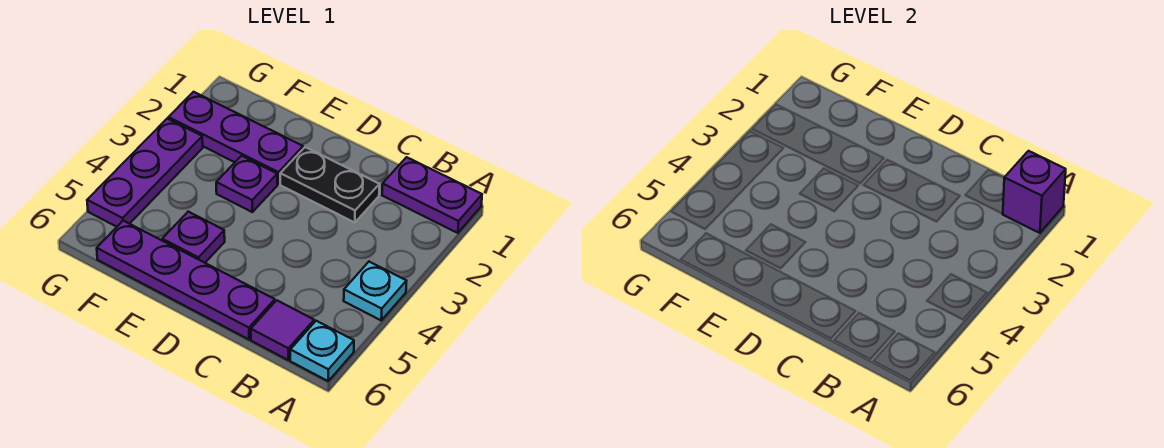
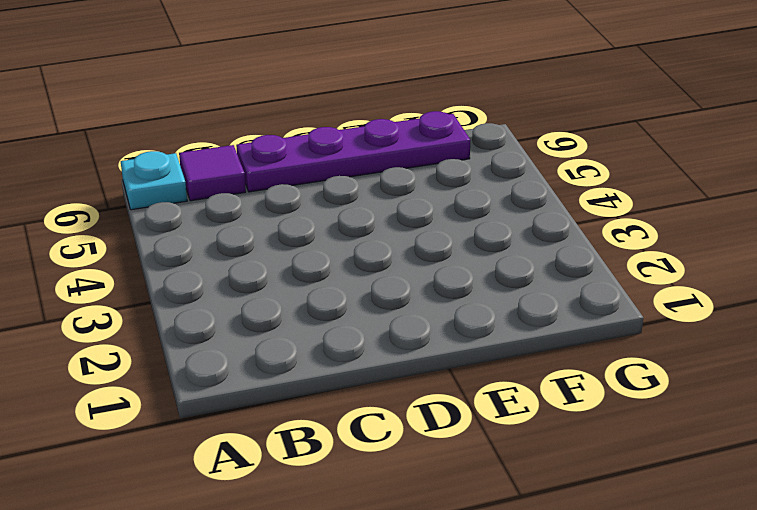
none -> purple plate A1:B1 level 1
none -> cyan plate A4 level 1

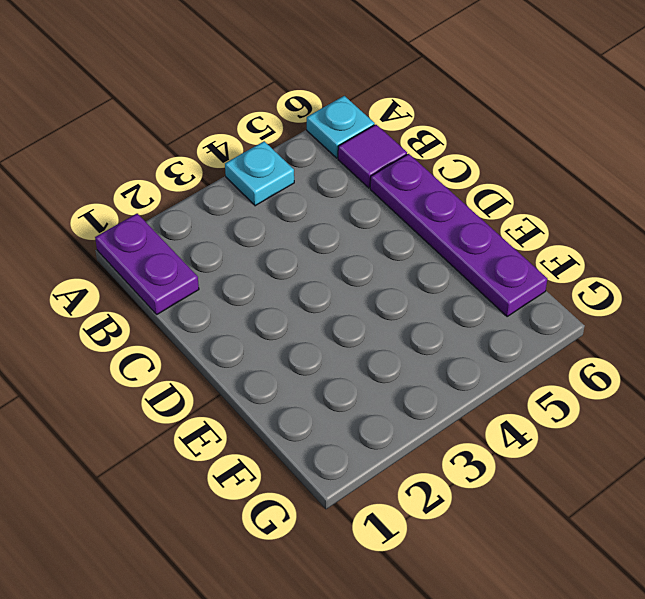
none -> black plate C2:D2 level 1
none -> purple plate E2:G2 level 1

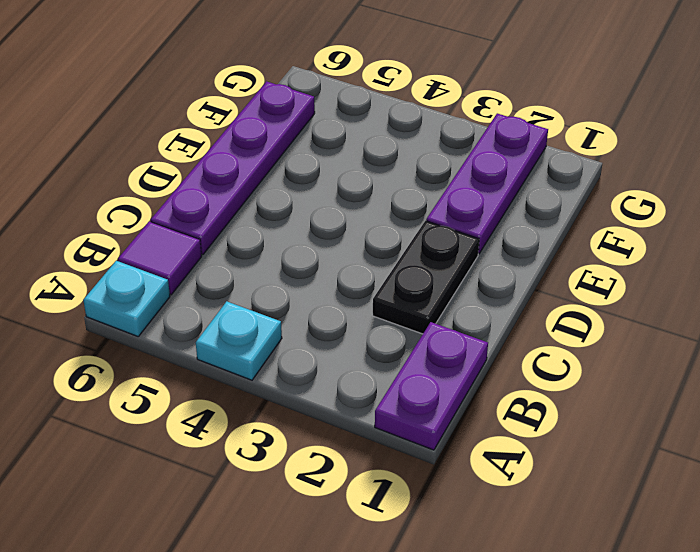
none -> purple plate E3 level 1
none -> purple plate E5 level 1

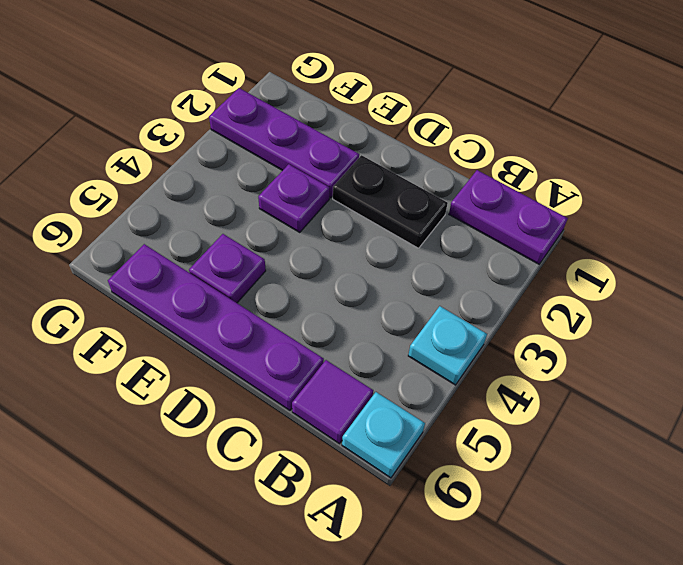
none -> purple plate G3:G5 level 1
none -> purple brick A1 level 2

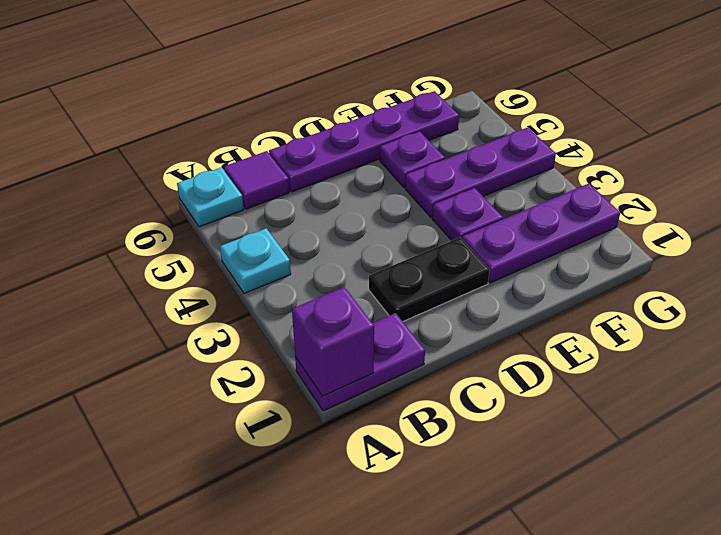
purple plate E4:G4 level 1 -> purple plate G3:G5 level 1

